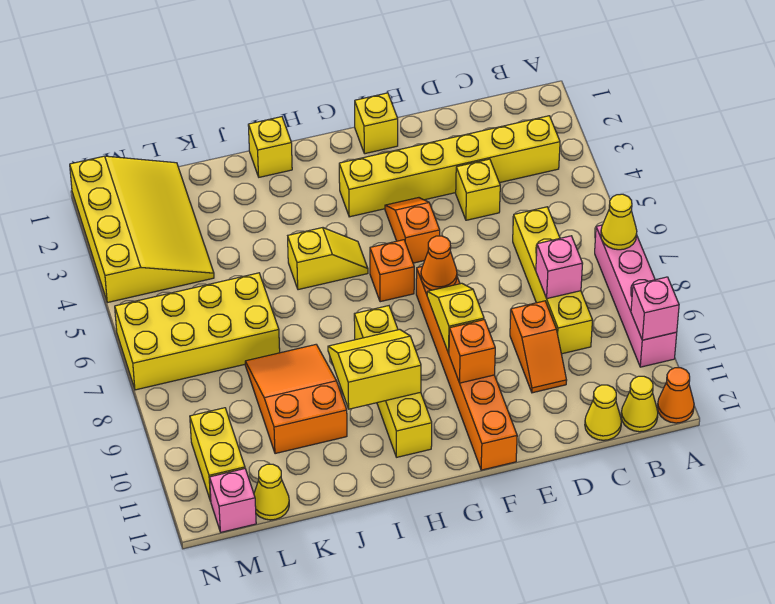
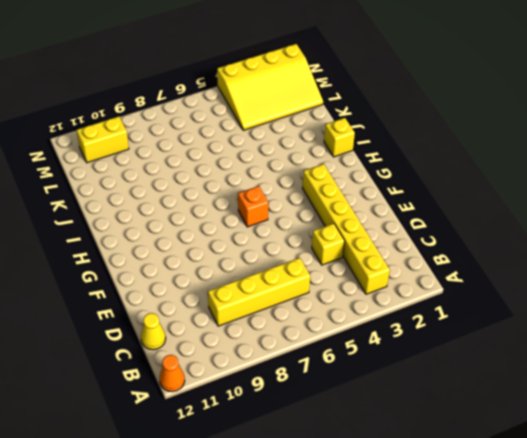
none -> pink brick A7:A10 level 1
none -> yellow cone B12 level 1
none -> orange slope D9:D10 level 1 top 9

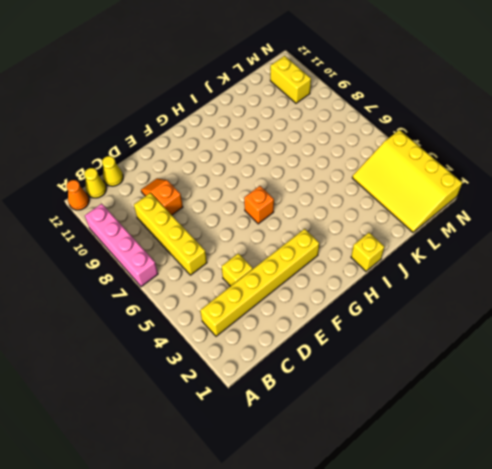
none -> yellow brick F1 level 1
none -> orange slope F4:F5 level 1 top 5
none -> orange brick F7:F12 level 1

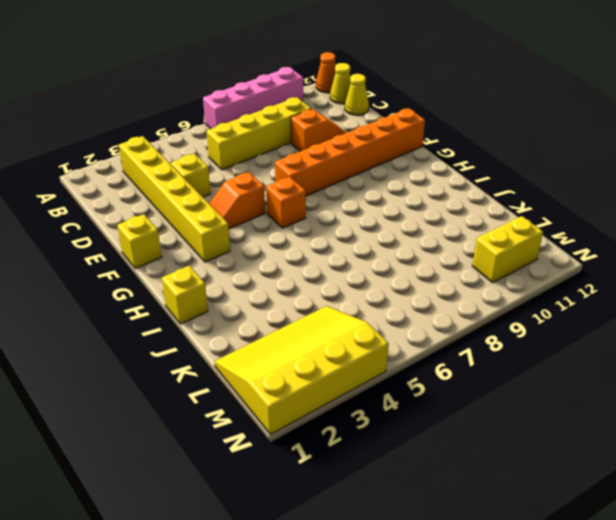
none -> yellow slope H5:I5 level 1 top I
none -> yellow brick H8:H11 level 1
none -> orange slope J8:K10 level 1 top 10

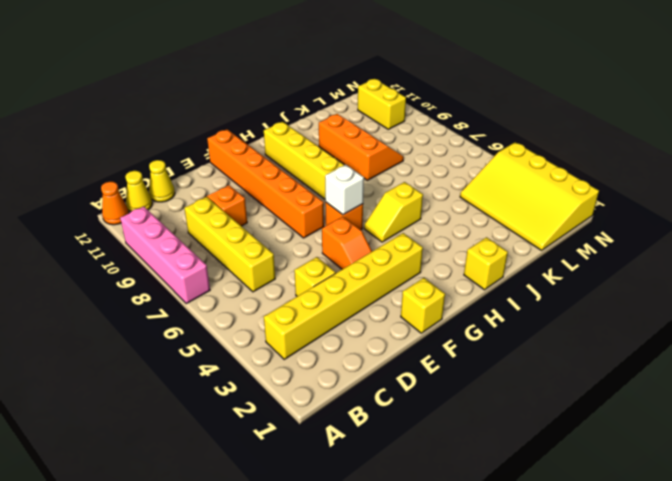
white brick G6 level 2 -> none
orange slope J8:K10 level 1 top J -> orange slope J8:K10 level 1 top 10
none -> yellow brick K6:N7 level 1
none -> yellow cone L12 level 1
none -> pink brick M12 level 1

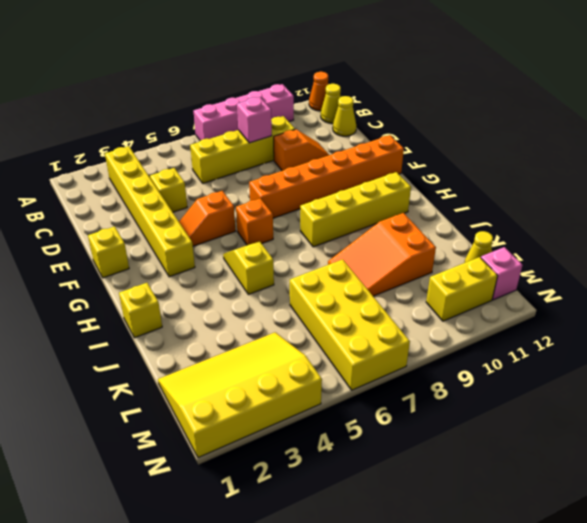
none -> yellow cone A7 level 2
none -> pink brick A10 level 2
none -> orange cone F7 level 2

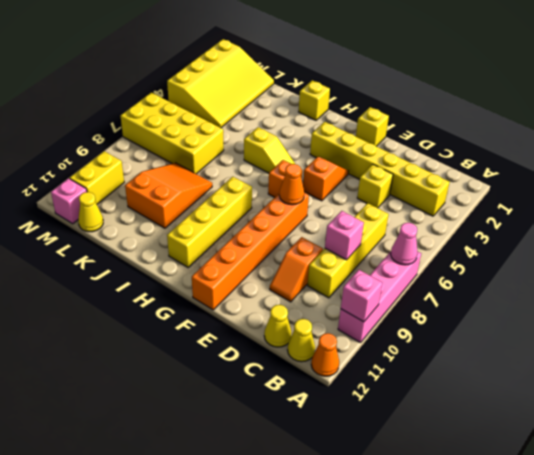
pink cone A7 level 2 -> yellow cone A7 level 2
none -> yellow slope F8:F9 level 2 top 9
none -> orange brick F10 level 2
none -> yellow slope H9:I10 level 2 top 10

